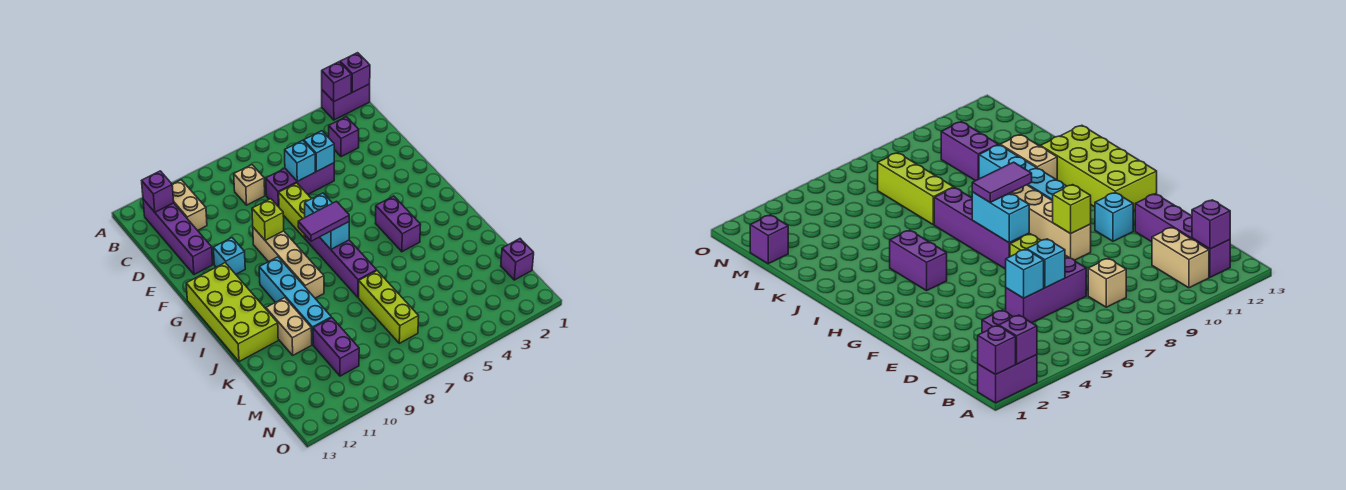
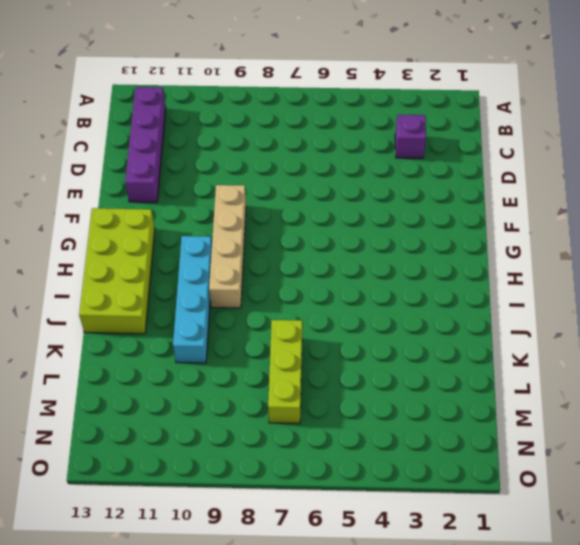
none -> purple brick A1:A2 level 1
none -> tan brick B11:C11 level 1
none -> tan brick C8 level 1

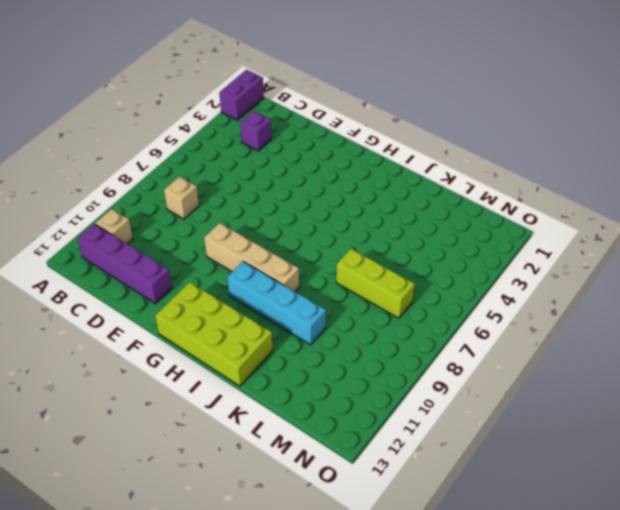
tan brick B11 level 1 -> tan brick B11:C11 level 1
none -> purple brick D5:D7 level 1
none -> lime brick E7:F7 level 1
none -> cyan brick F11 level 1

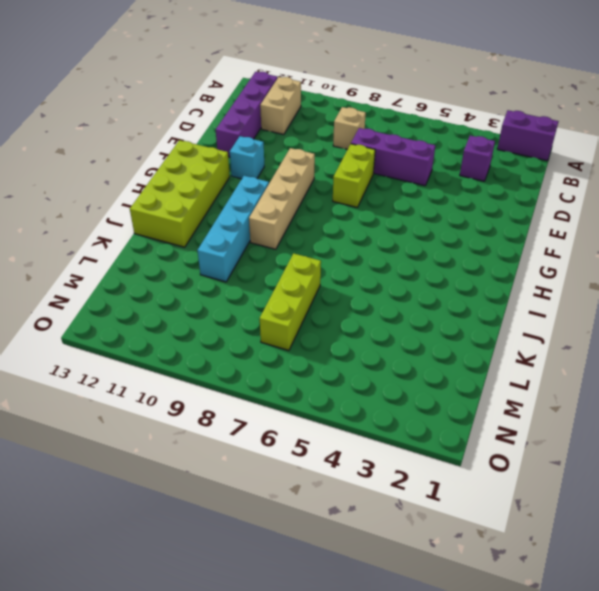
none -> purple brick G7:J7 level 1
none -> purple brick H4:I4 level 1
none -> tan brick J11:K11 level 1

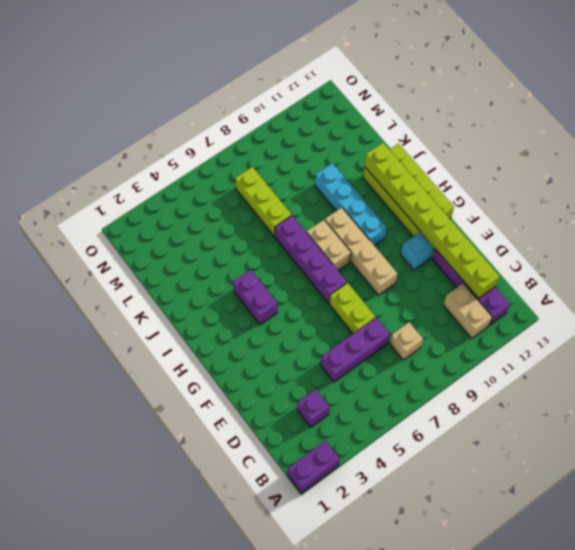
lime brick C12:J12 level 2 -> none
tan brick H8:I8 level 1 -> tan brick J11:K11 level 1
none -> purple brick L10:M10 level 1
none -> purple brick M1 level 1
none -> purple brick A1 level 2

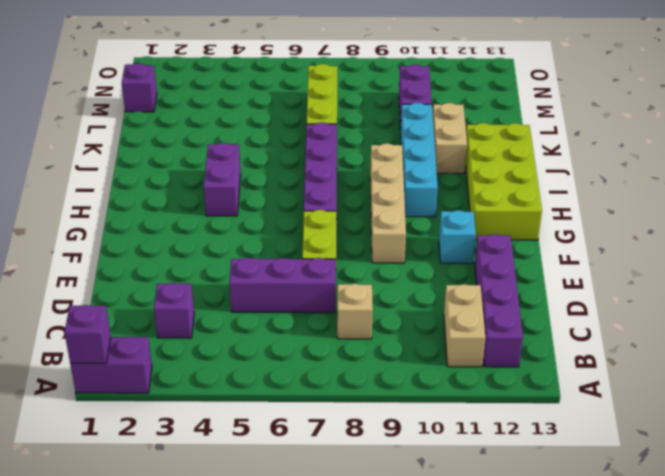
none -> purple brick A2 level 2
none -> purple brick B12 level 2
none -> cyan brick D5 level 2

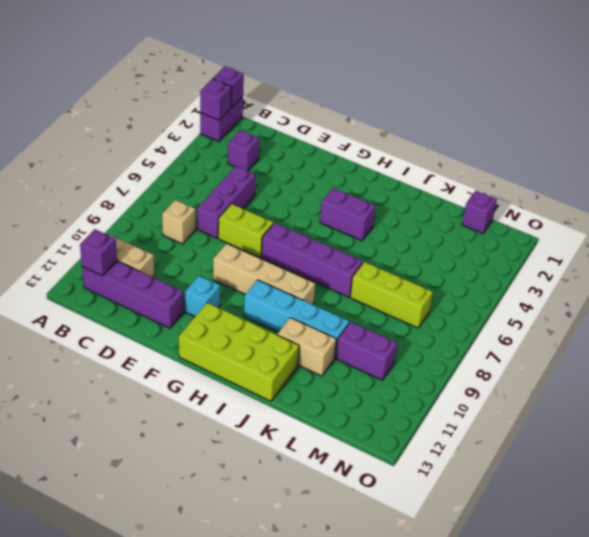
none -> cyan brick D5 level 2
none -> cyan brick D6 level 2
none -> lime brick F9 level 2

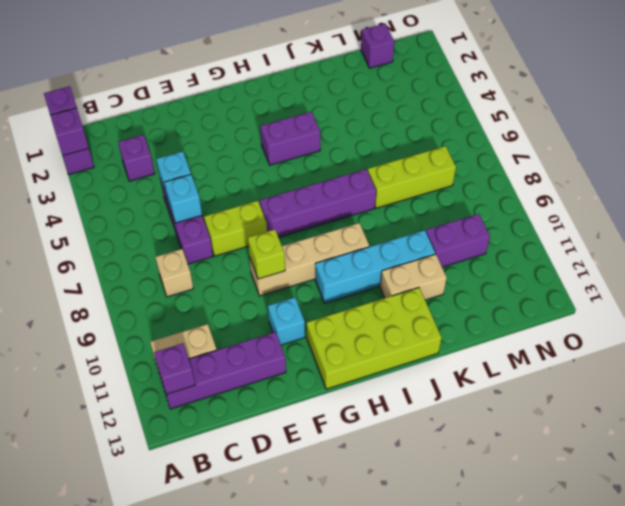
none -> cyan brick G7:H7 level 2
none -> purple tile H7:H8 level 3

